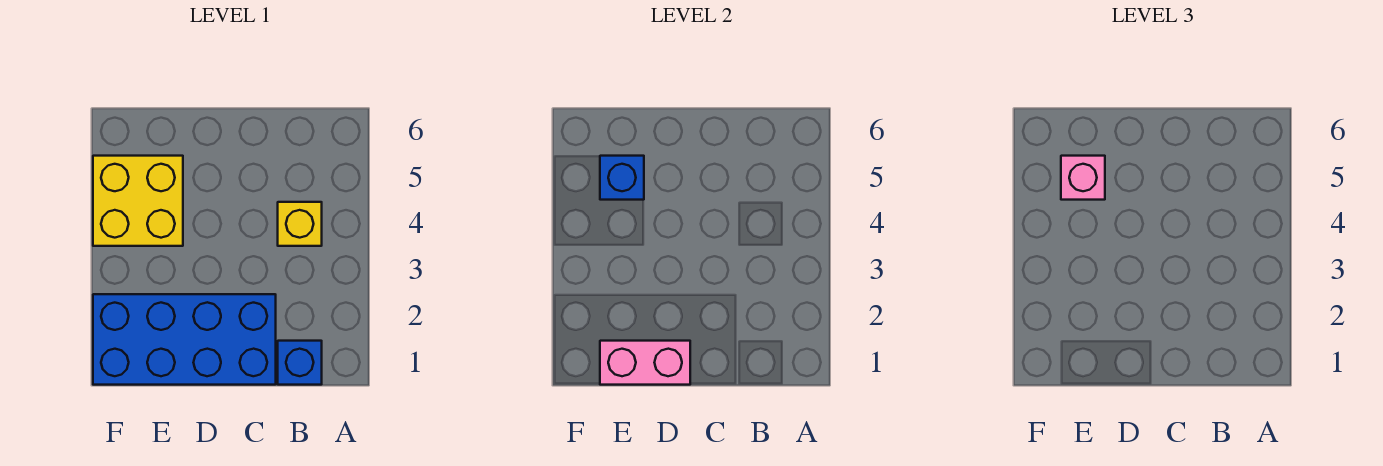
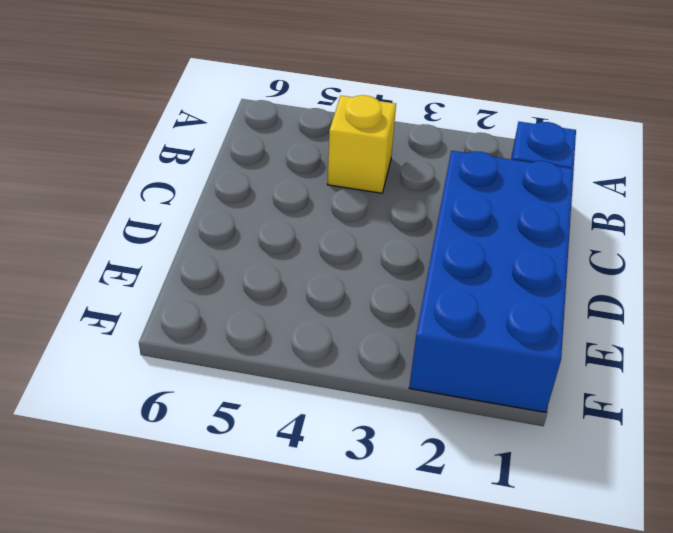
none -> yellow brick E4:F5 level 1
none -> pink brick D1:E1 level 2

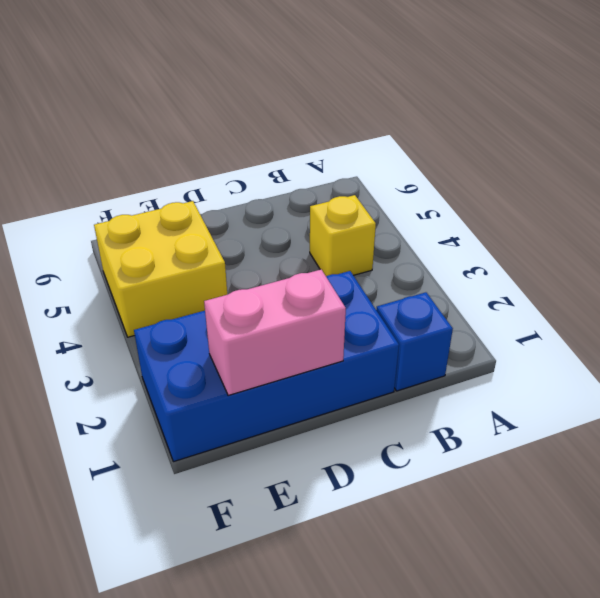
none -> blue brick E5 level 2
none -> pink brick E5 level 3

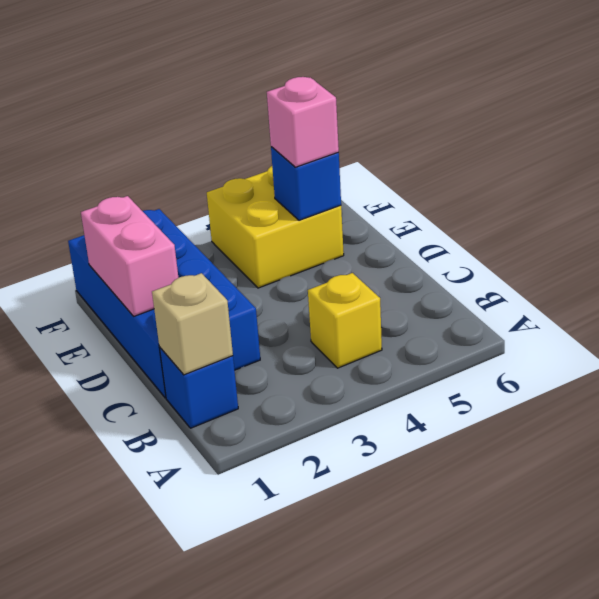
tan brick B1 level 2 -> none

